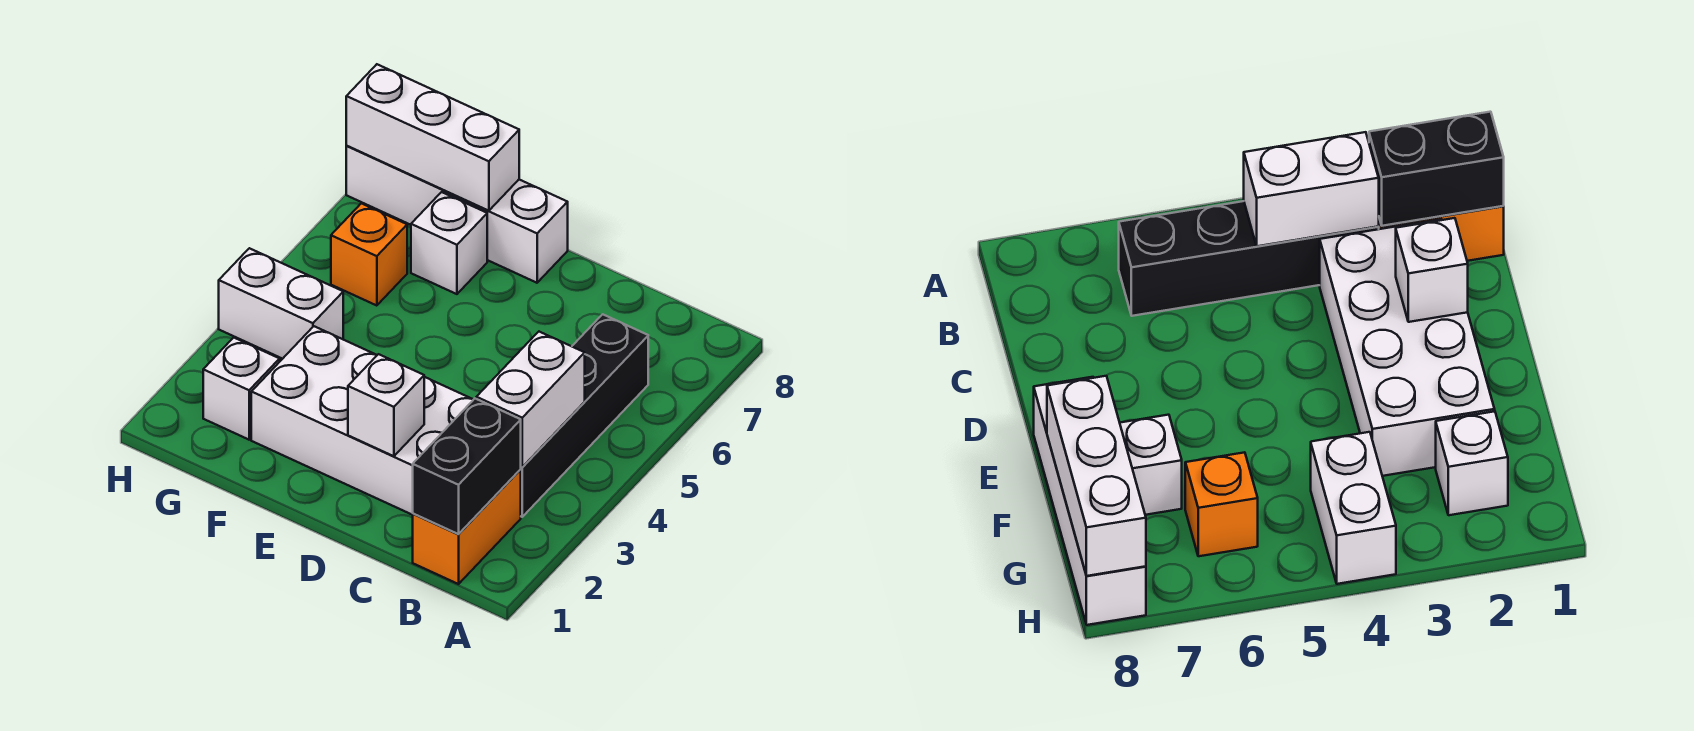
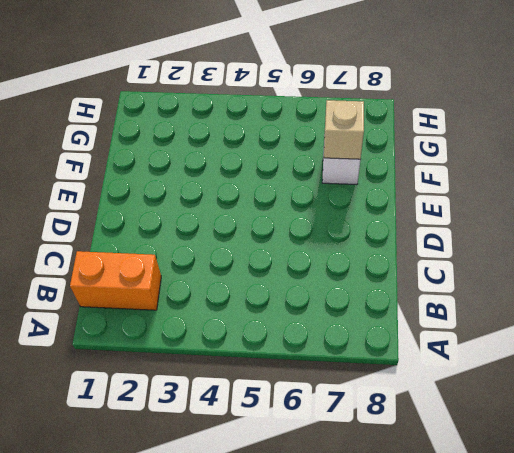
tan brick F7 level 2 -> none
none -> black brick B3:B6 level 1
none -> white brick C2:F3 level 1
none -> white brick E8:H8 level 1

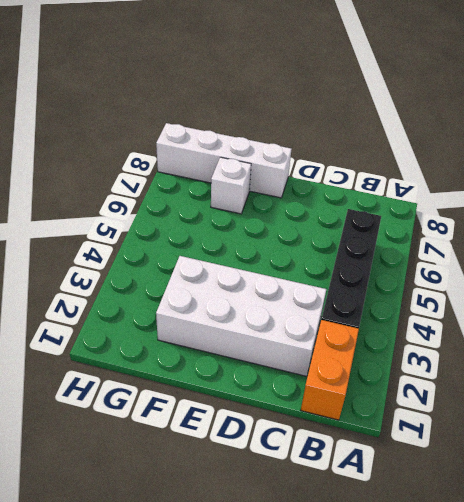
none -> white brick G2 level 1
none -> white brick G4:H4 level 1
none -> orange brick G6 level 1

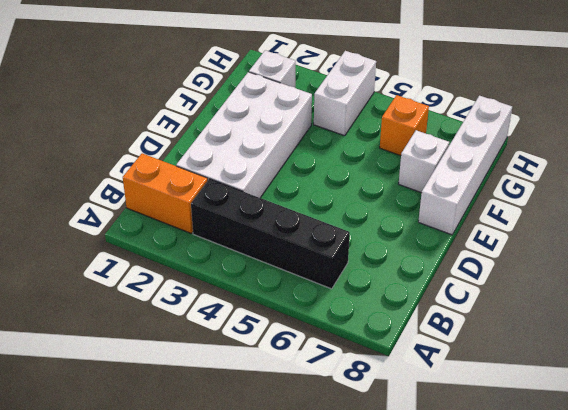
none -> black brick B1:B2 level 2
none -> white brick B3:B4 level 2
none -> white brick D2 level 2

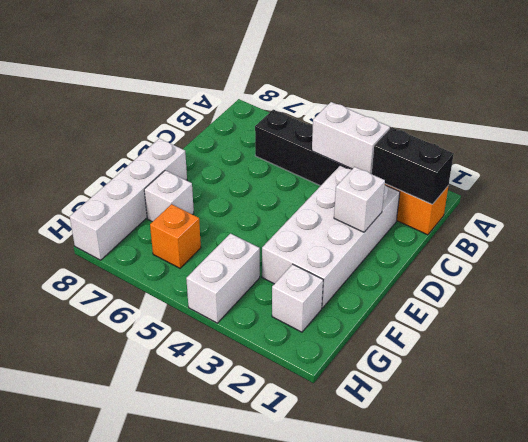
none -> white brick F8:H8 level 2

